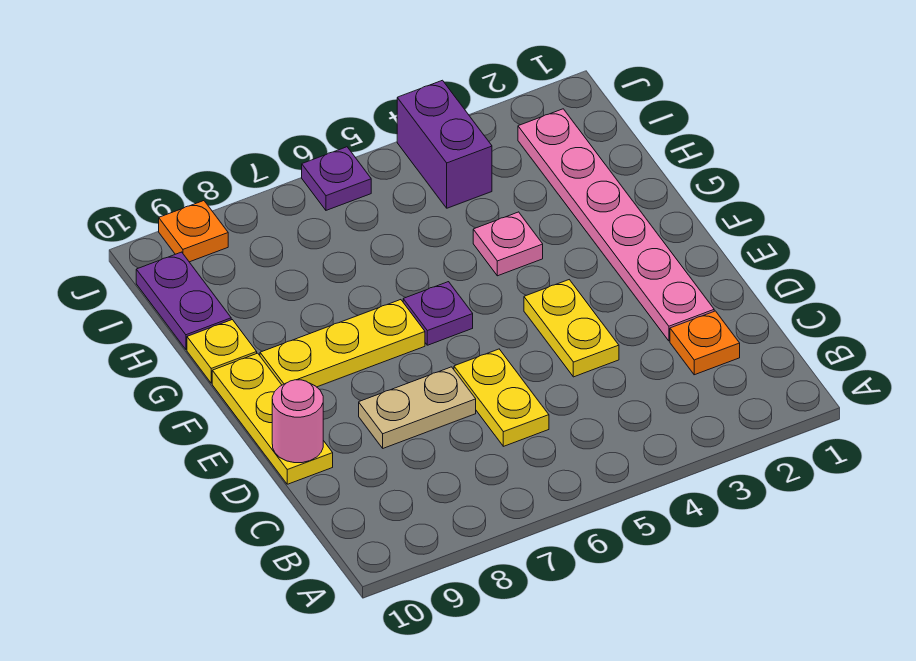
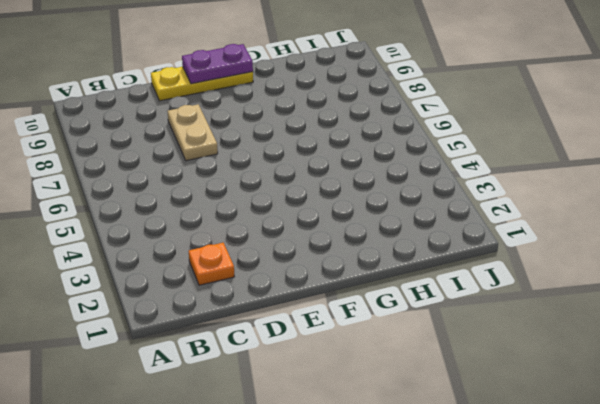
purple plate E10:F10 level 2 -> purple plate H10:I10 level 1
none -> yellow plate C6:D6 level 1
none -> pink plate D2:I2 level 1
none -> yellow plate D4:E4 level 1

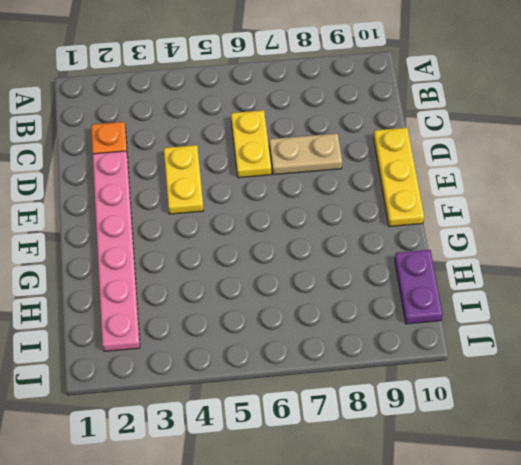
none -> purple plate F6 level 1
none -> yellow plate F7:F9 level 1
none -> pink plate G4 level 1

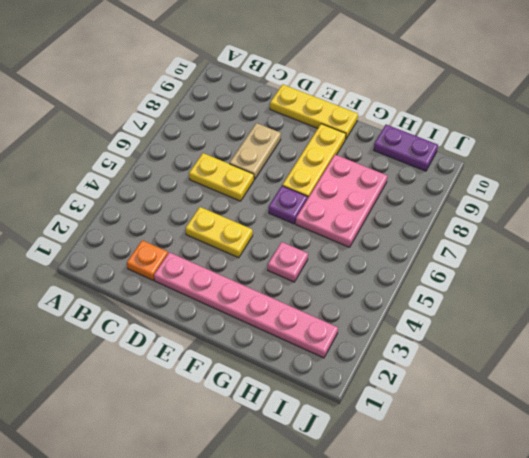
pink plate G6:H8 level 1 -> none
none -> yellow plate G10 level 1
none -> purple brick I4:J4 level 1
none -> purple plate J6 level 1

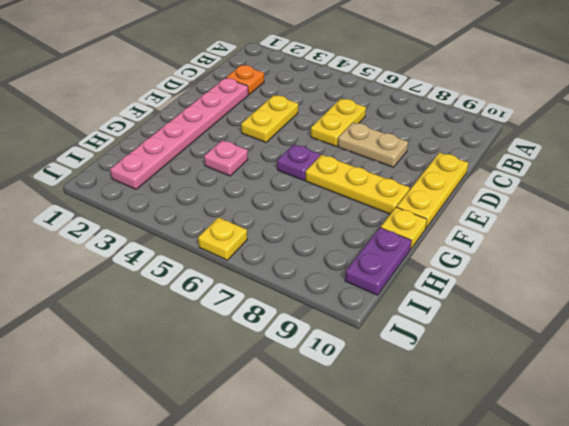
yellow plate J6 level 1 -> purple plate J6 level 1
none -> purple brick I4:J4 level 1
none -> orange plate J9 level 1
none -> pink round brick D10 level 2

